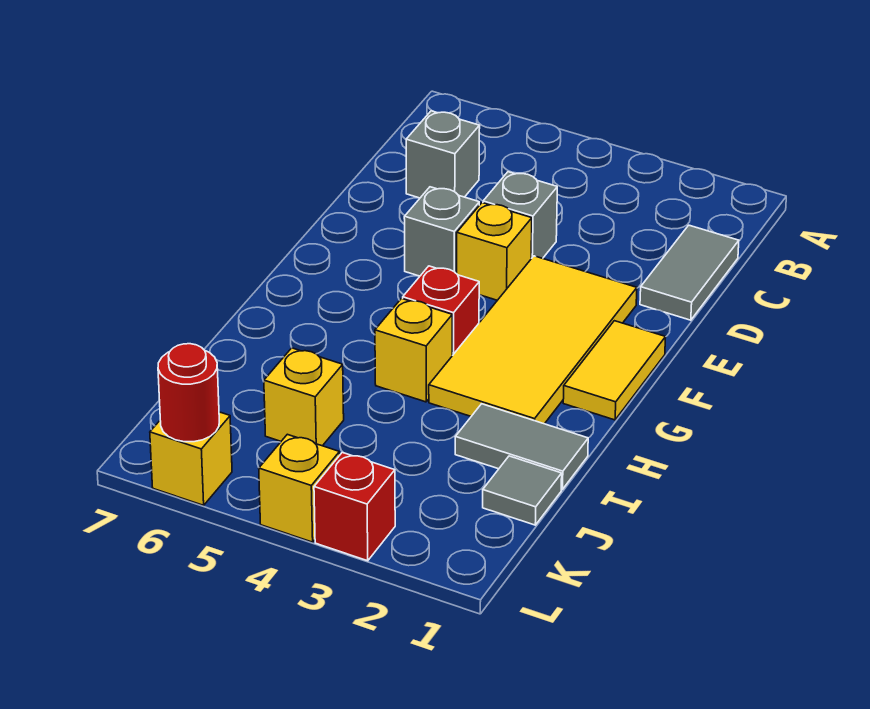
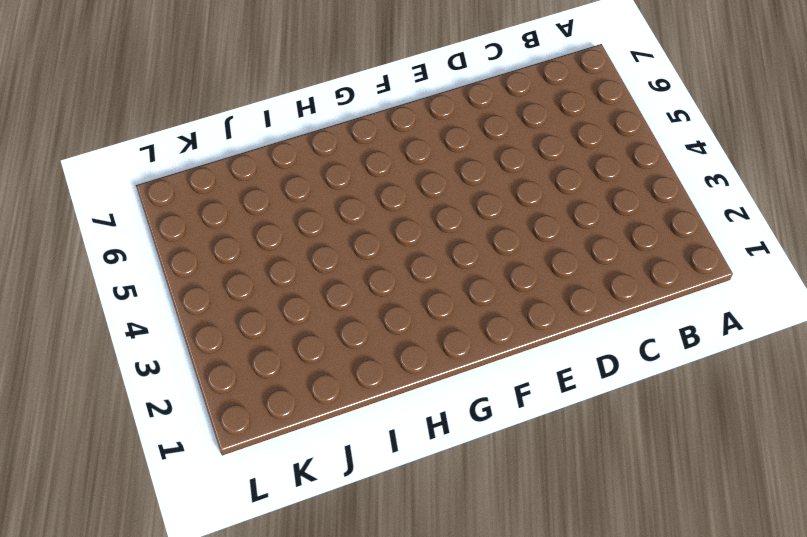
none -> grey tile C1:D1 level 1
none -> grey brick C6 level 1
none -> grey brick D4 level 1

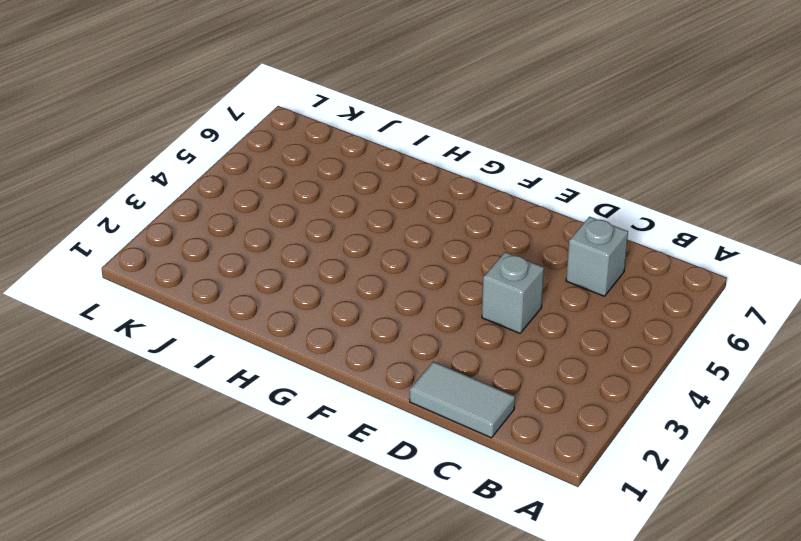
none -> yellow tile E2:H3 level 1
none -> yellow brick E4 level 1
none -> grey brick E5 level 1

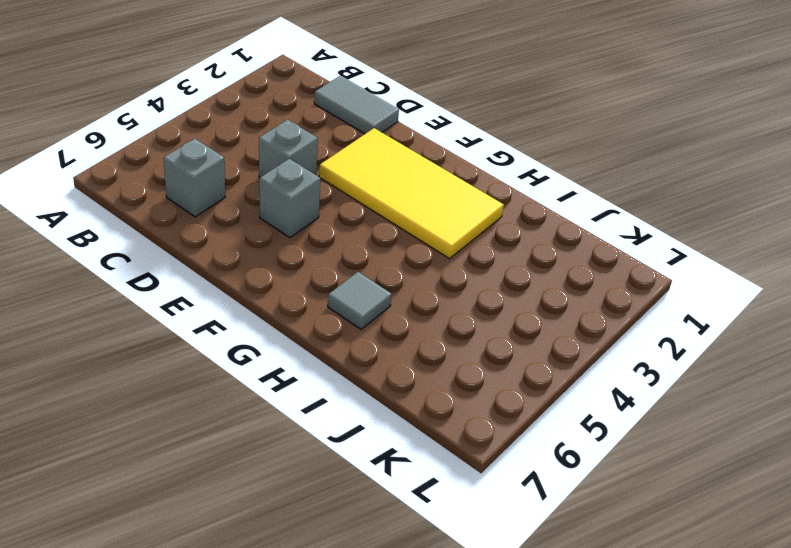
grey tile H6 level 1 -> grey tile J1 level 1
none -> yellow brick E4 level 1
none -> yellow tile F1:G1 level 1
none -> red brick G4 level 1

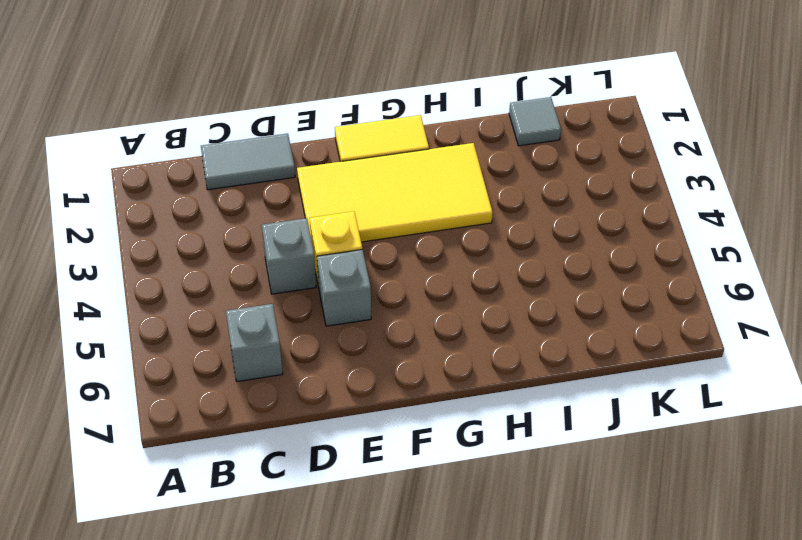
none -> red brick G4 level 1
none -> yellow brick H4 level 1
none -> grey tile I1:I2 level 1

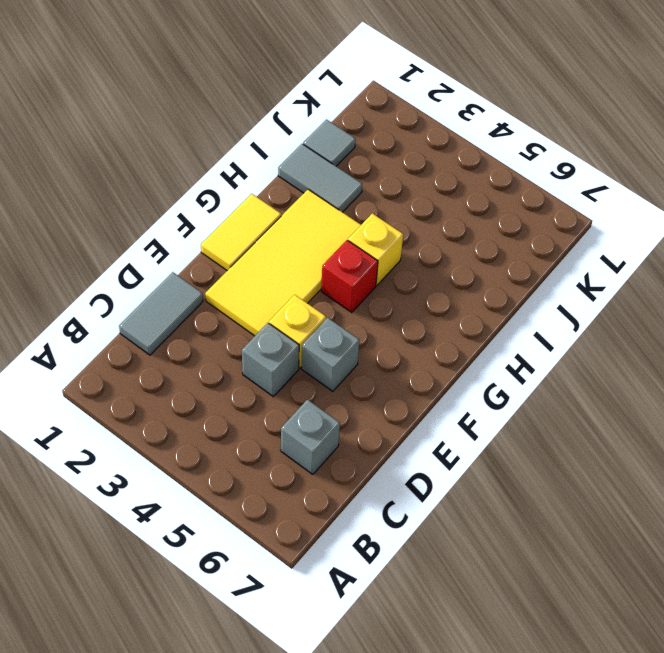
none -> yellow brick J5 level 1
none -> red brick L3 level 1
none -> yellow brick L4 level 1

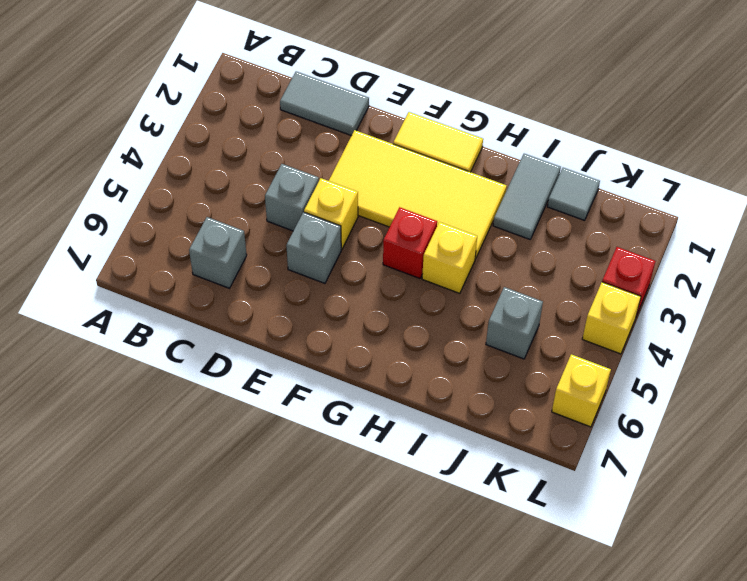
grey brick J5 level 1 -> yellow brick J5 level 1
none -> red round brick L6 level 2

